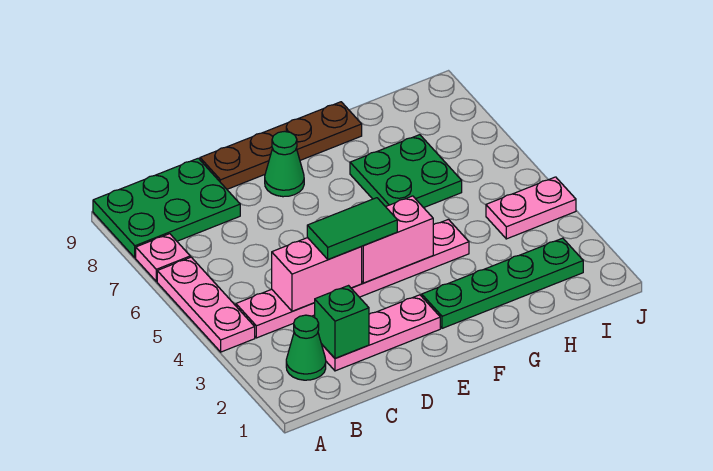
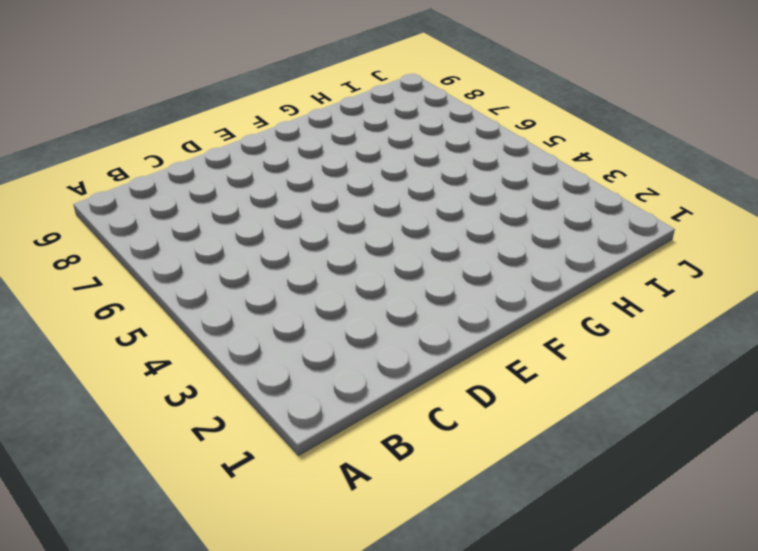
none -> pink plate A4:A6 level 1
none -> pink plate A7 level 1
none -> green plate A8:C9 level 1

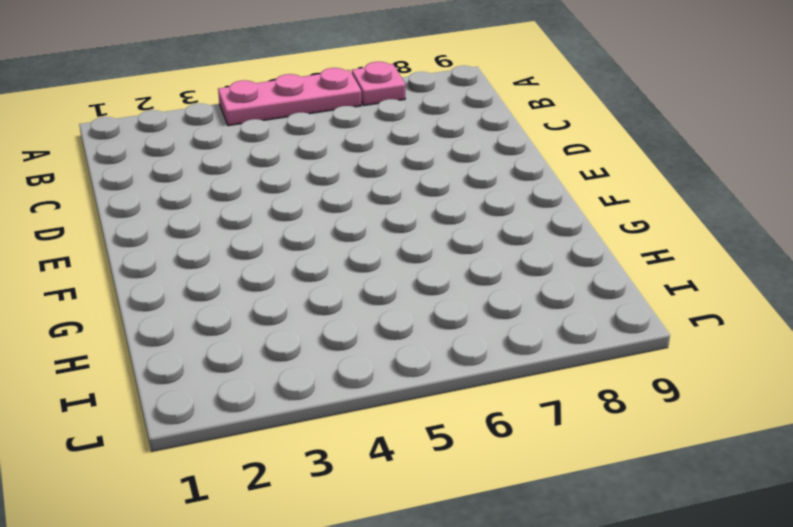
none -> green plate A8:C9 level 1
none -> green cone B2 level 1
none -> pink plate B4:G4 level 1

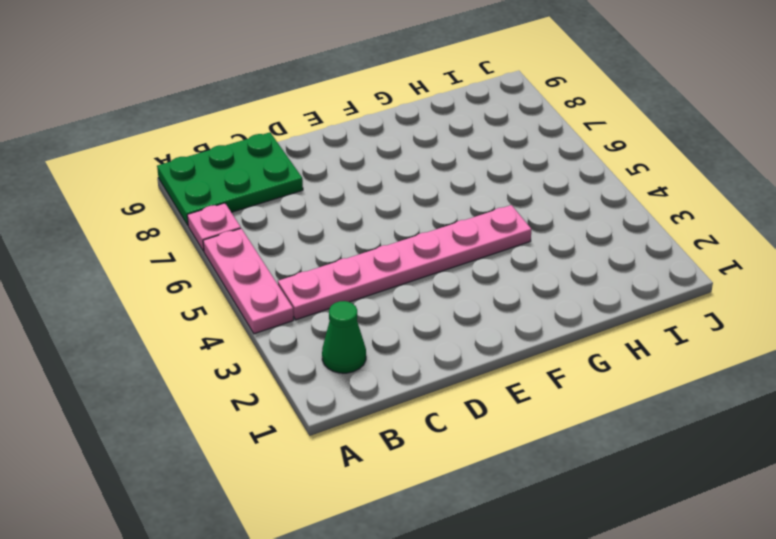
none -> pink plate C2:E2 level 1
none -> brown plate D9:G9 level 1
none -> green cone E8 level 1

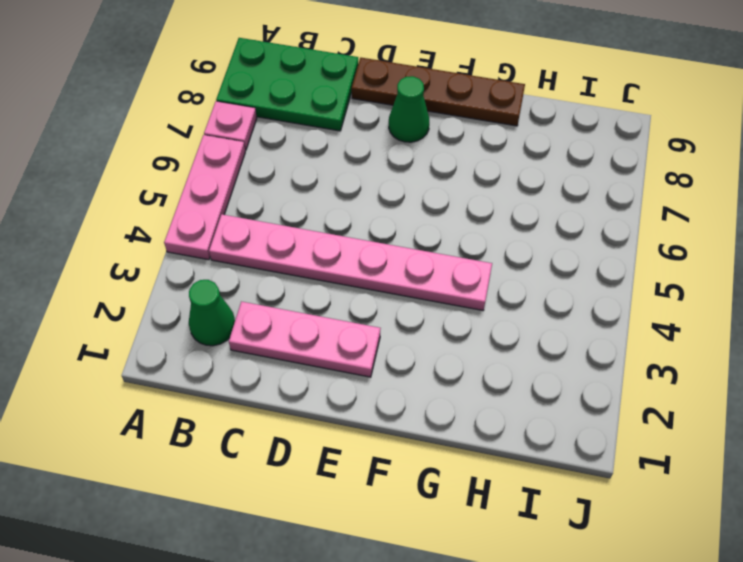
none -> green plate F2:I2 level 1
none -> green plate G6:H7 level 1
none -> pink plate I4:J4 level 1

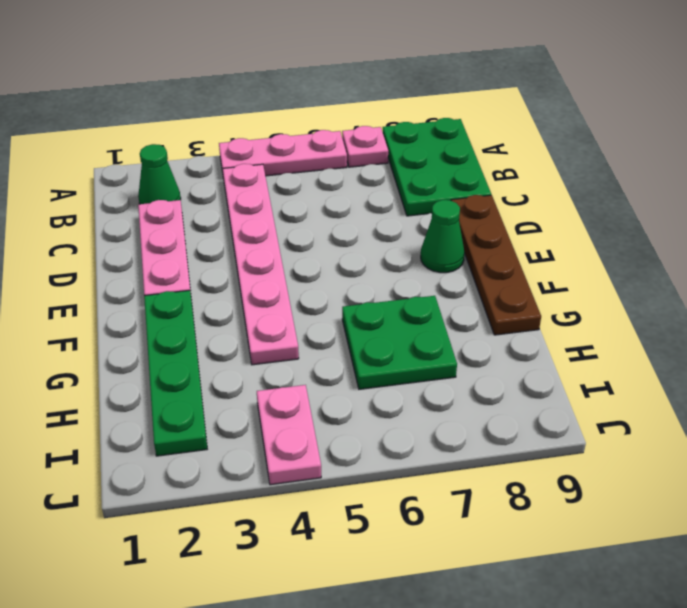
none -> green brick C2 level 2
none -> pink brick C4:D4 level 2
none -> pink brick E4:F4 level 2

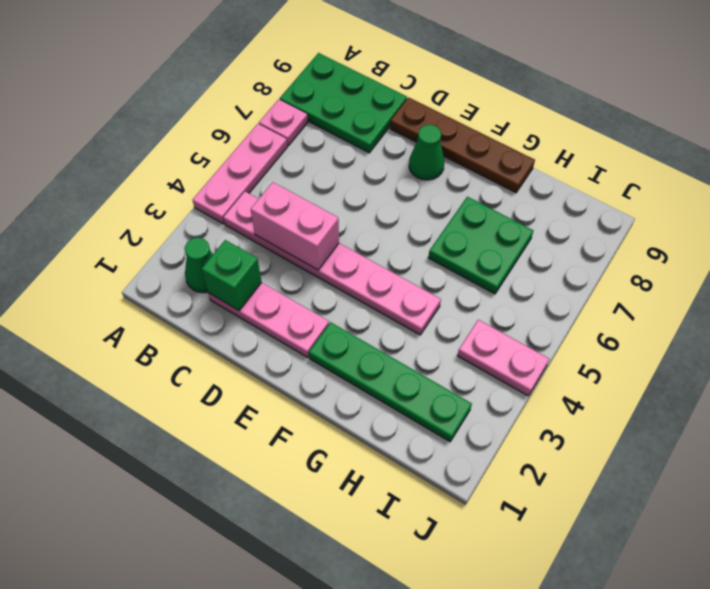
none -> pink brick E4:F4 level 2
none -> green tile D4:E4 level 3

